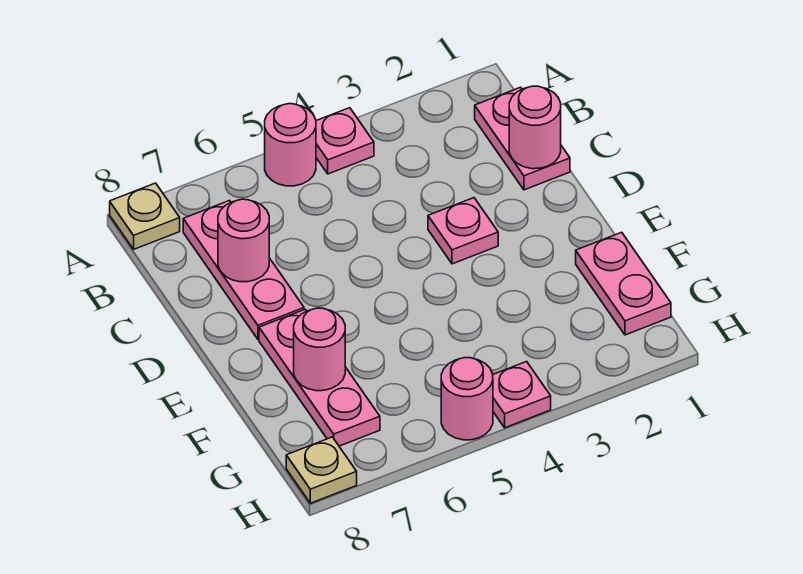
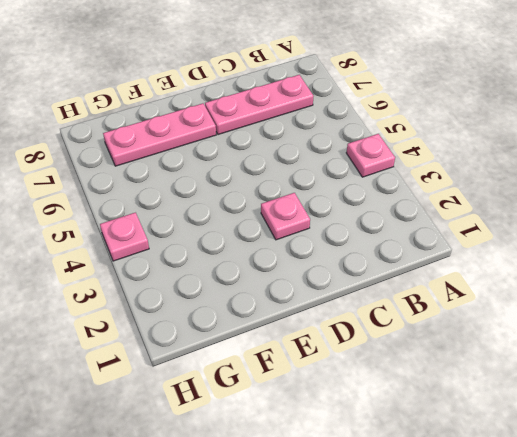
none -> pink round brick A5 level 1
none -> tan plate A8 level 1
none -> pink plate B1:C1 level 1

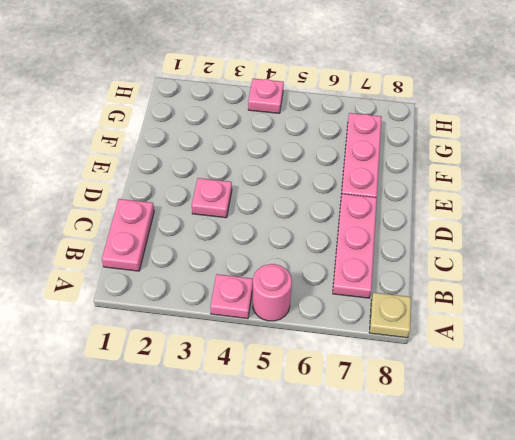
none -> pink plate F1:G1 level 1
none -> pink round brick H5 level 1
none -> tan plate H8 level 1

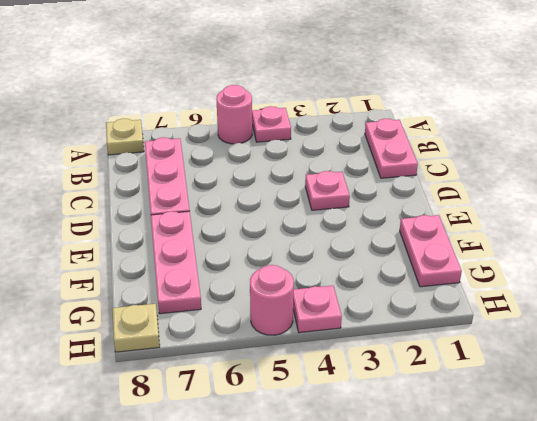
none -> pink round brick C1 level 2
none -> pink round brick C7 level 2
none -> pink round brick F7 level 2

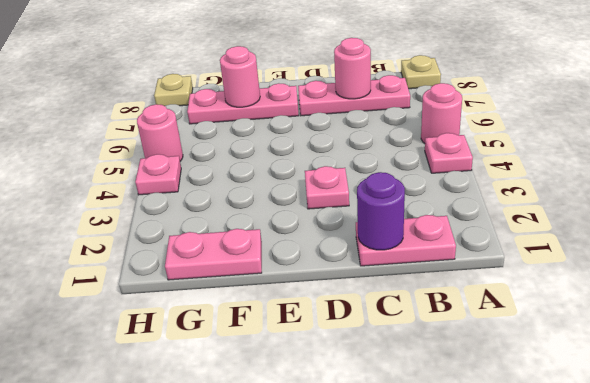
purple round brick C1 level 2 -> pink round brick C1 level 2

